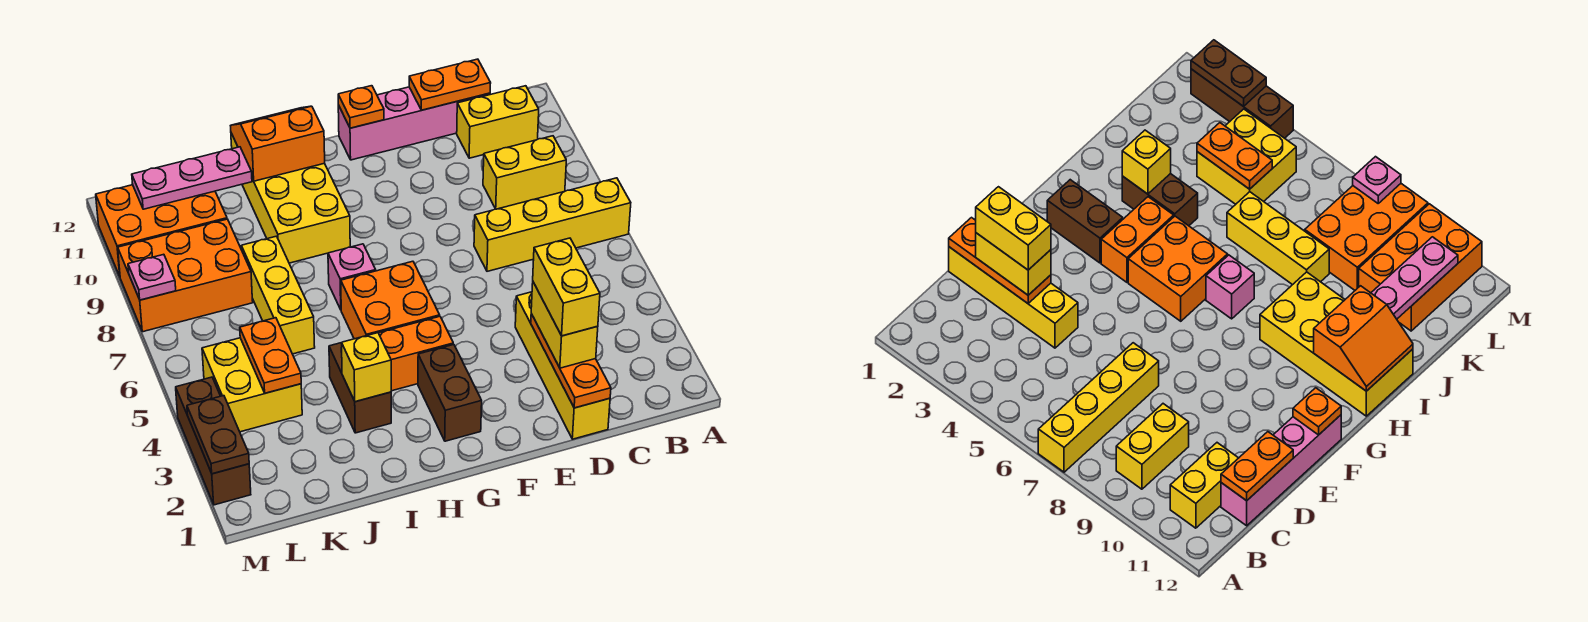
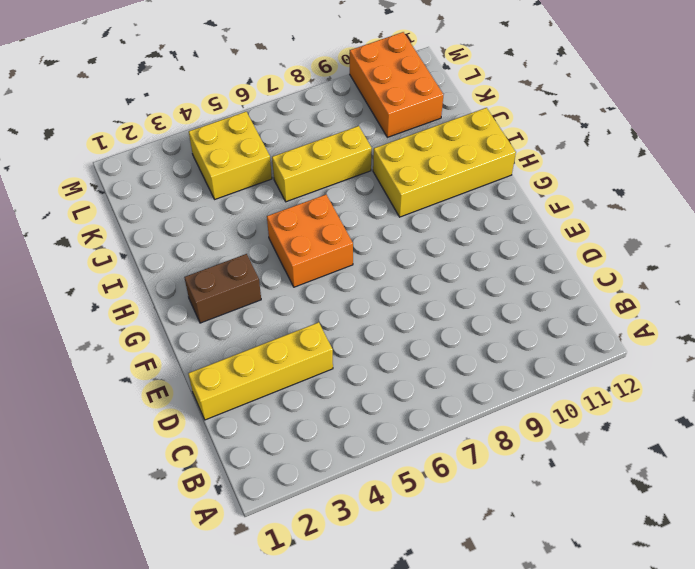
none -> yellow brick A7:D7 level 1
none -> yellow brick B9:C9 level 1
none -> yellow brick B11:C11 level 1

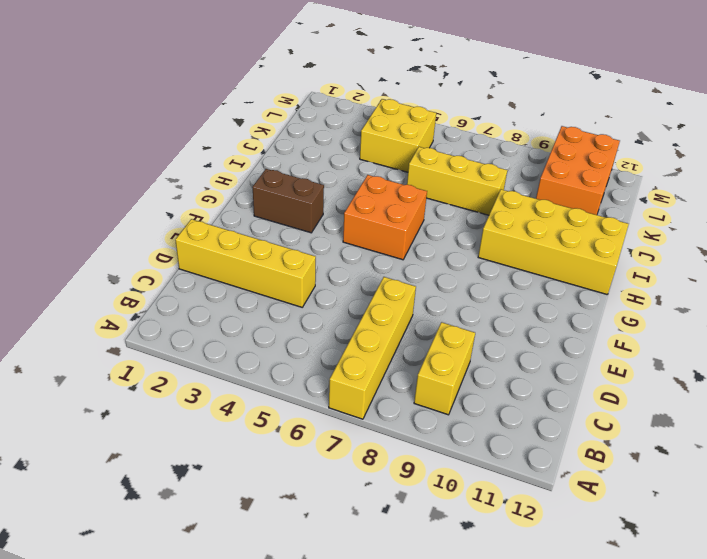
none -> yellow brick B11:C11 level 1
none -> pink brick C12:F12 level 1
none -> orange brick G4:H4 level 1

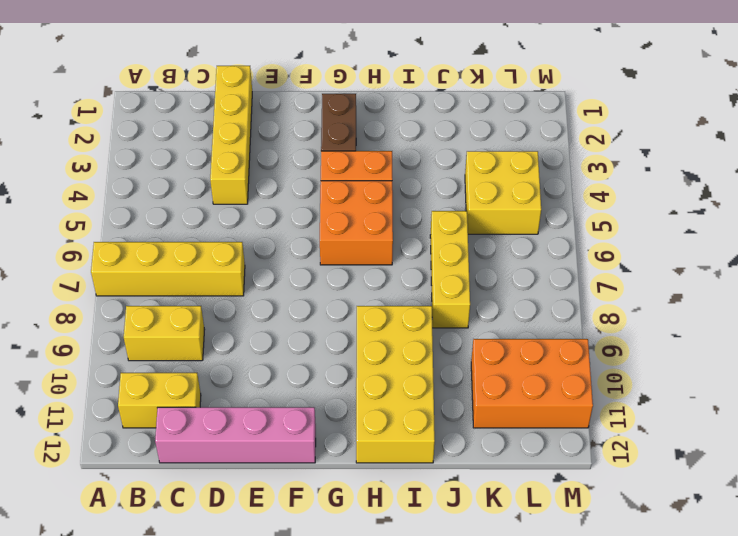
none -> pink brick H7 level 1
none -> brown brick I3:I4 level 1
none -> orange brick K8:M9 level 1

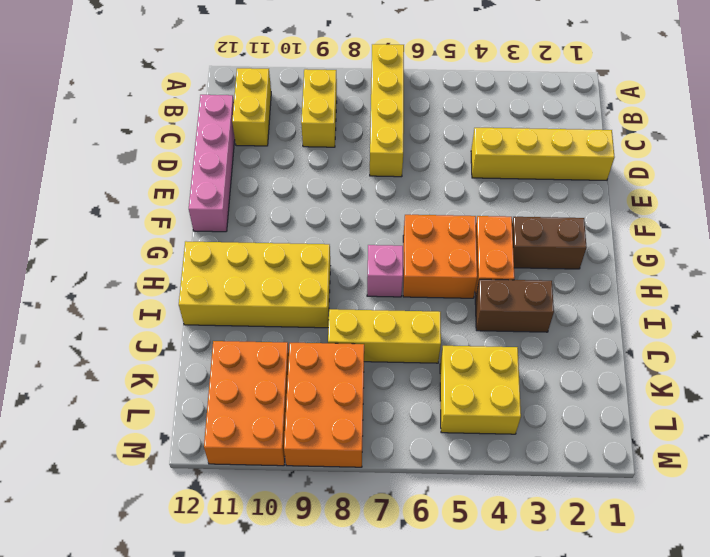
none -> brown brick M2:M4 level 1
none -> orange plate C12:D12 level 2
none -> orange plate D1:D3 level 2

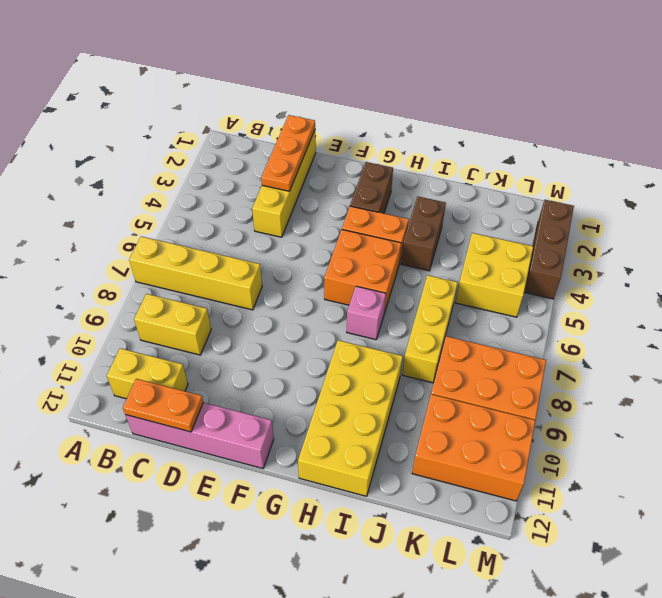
none -> orange plate F12 level 2
none -> orange slope H11:I12 level 2 top 11
none -> yellow brick I3 level 2

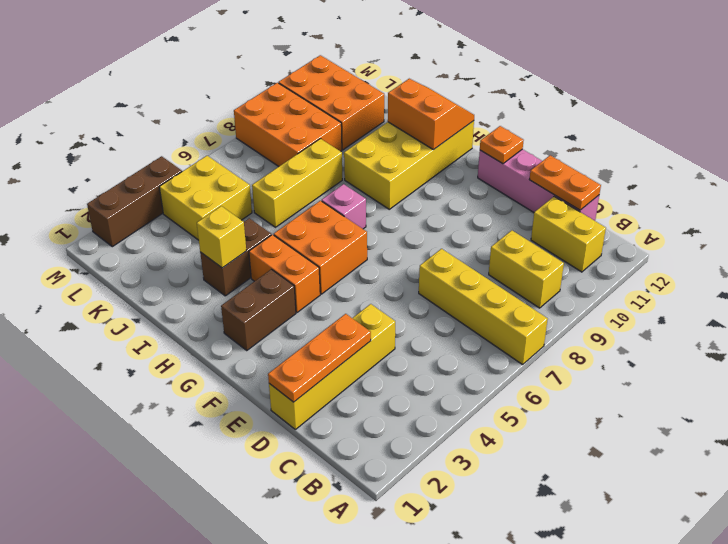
none -> pink plate J11:L11 level 2
none -> orange plate K4:K5 level 2
none -> brown plate M2:M3 level 2

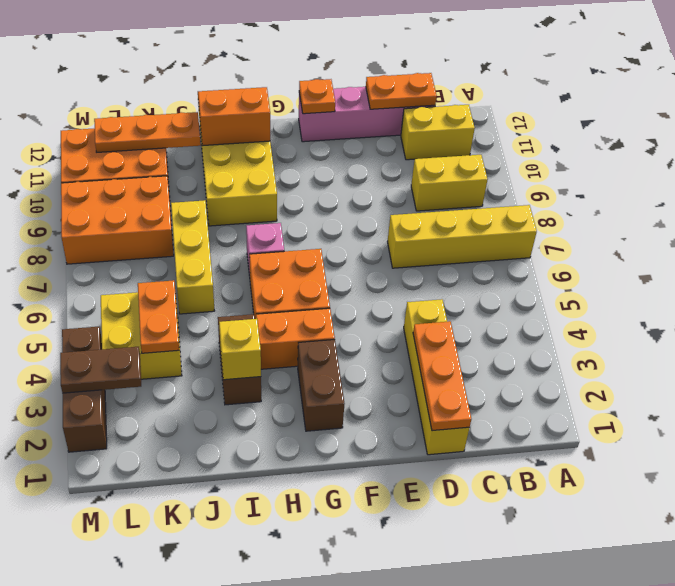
orange plate J11:L11 level 2 -> pink plate J11:L11 level 2
brown plate L3:M3 level 2 -> brown plate M2:M3 level 2
none -> pink plate M8 level 2
none -> yellow brick D2:D3 level 3
none -> yellow brick D2:D3 level 4

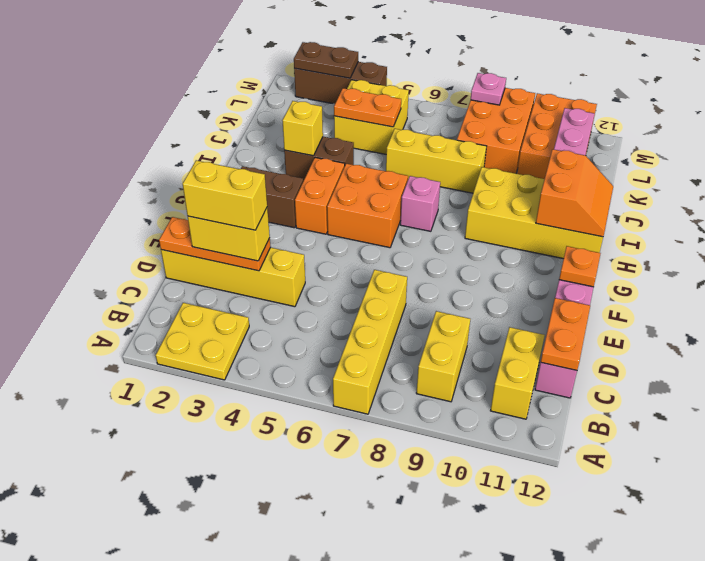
yellow plate A2:B3 level 1 -> none

